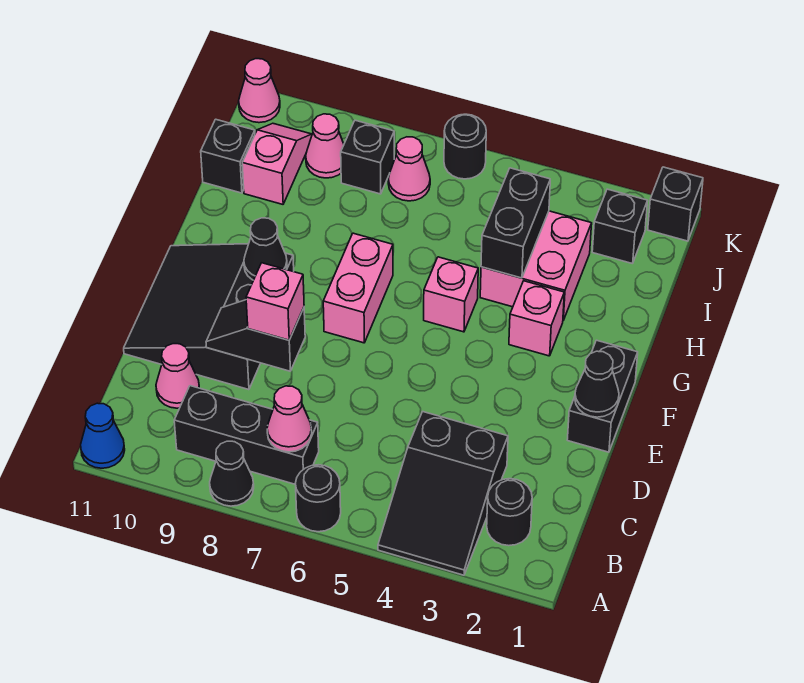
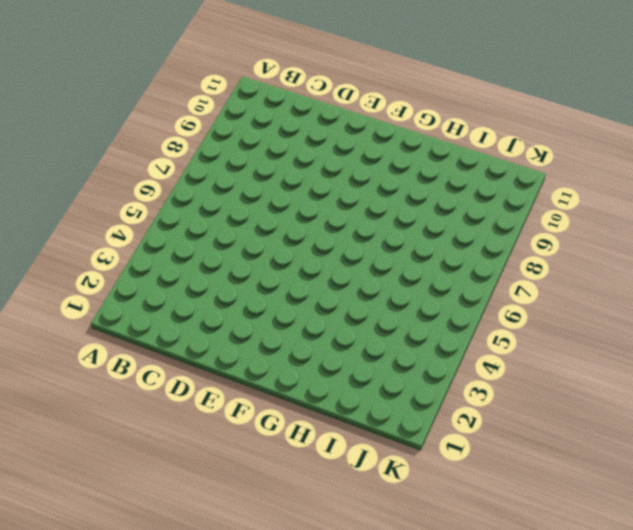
none -> black slope A3:C4 level 1 top C
none -> black round brick A6 level 1
none -> black cone A8 level 1

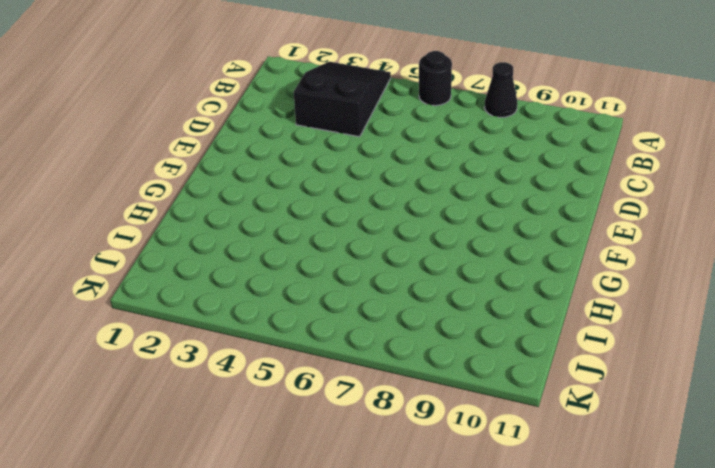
none -> blue cone A11 level 1
none -> black round brick B2 level 1
none -> black brick B7:B9 level 1

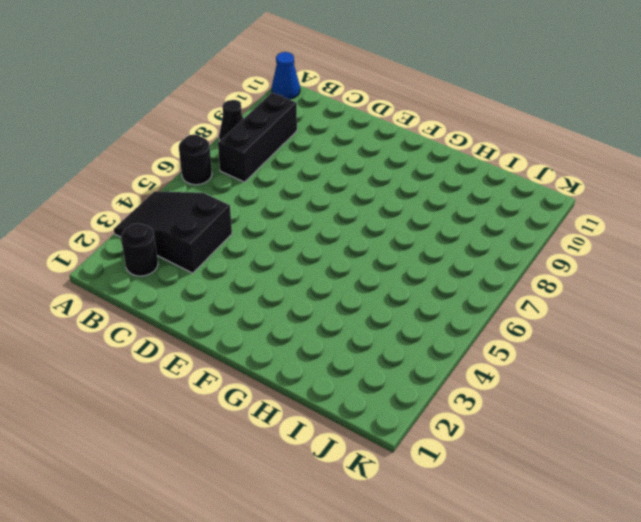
none -> pink cone C10 level 1
none -> black slope D9:F11 level 1 top 9
none -> black brick E1:F1 level 1

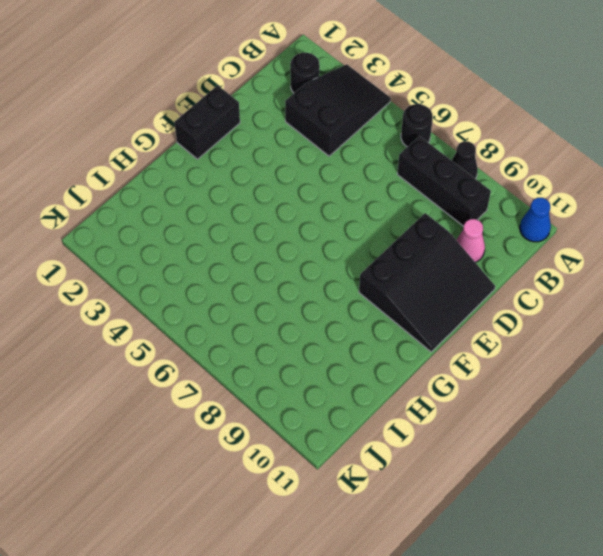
none -> pink brick F7:G7 level 1
none -> pink brick G3 level 1
none -> pink brick G5 level 1

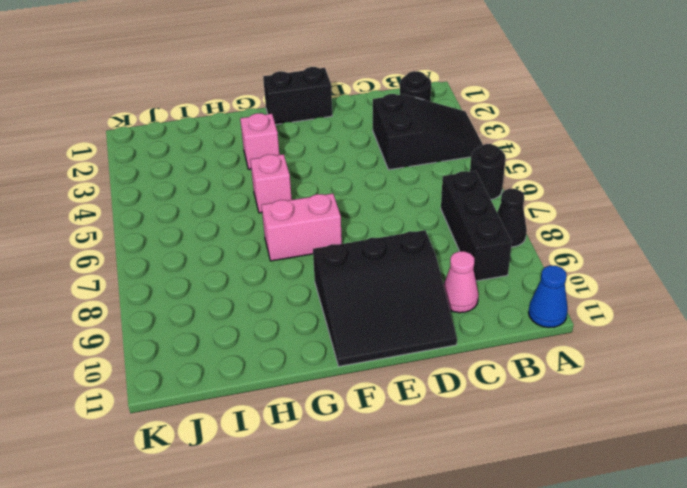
none -> pink brick H3:I4 level 1
none -> pink slope I10:J10 level 1 top I
none -> black brick I11 level 1

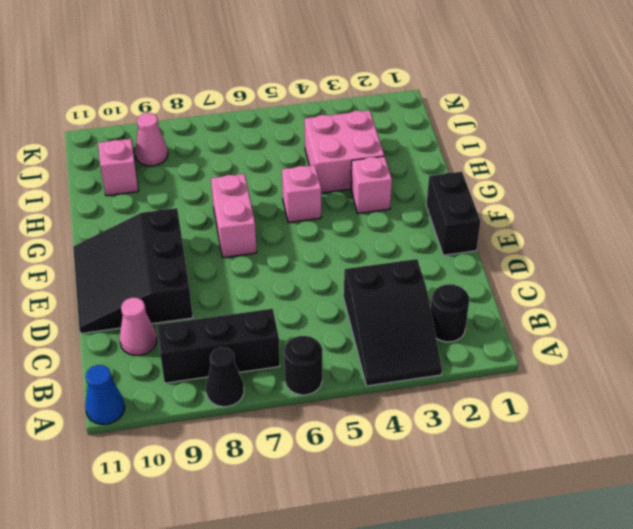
none -> black brick I11 level 1
none -> black brick J2 level 1
none -> pink cone J7 level 1

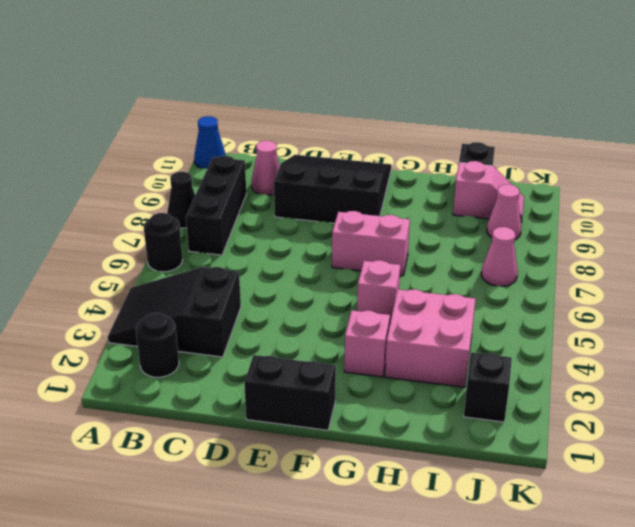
none -> black brick J8 level 1
none -> black brick K1 level 1
none -> black round brick K6 level 1

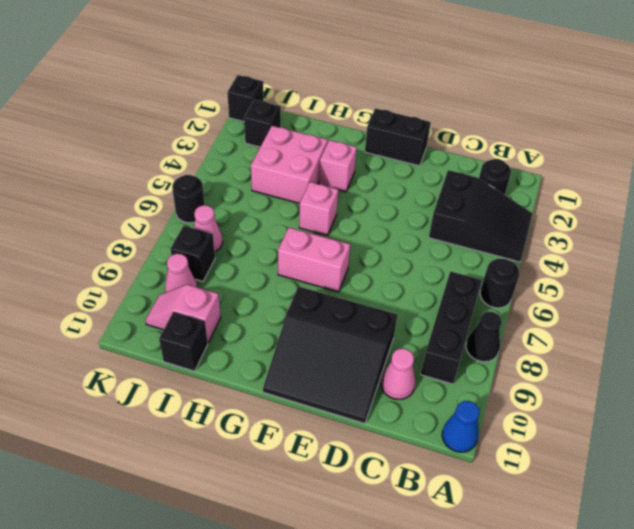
none -> pink cone K11 level 1
none -> pink cone B7 level 2
none -> black slope D8:D9 level 2 top 8

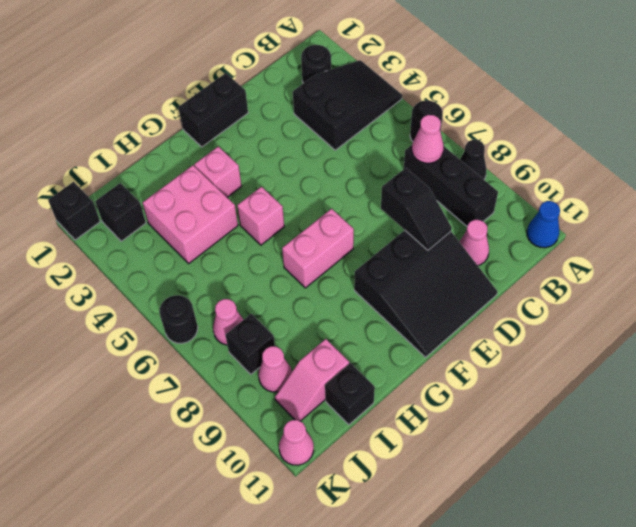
none -> black cone E1 level 2
none -> black cone F9 level 2
none -> black brick H4:I4 level 2

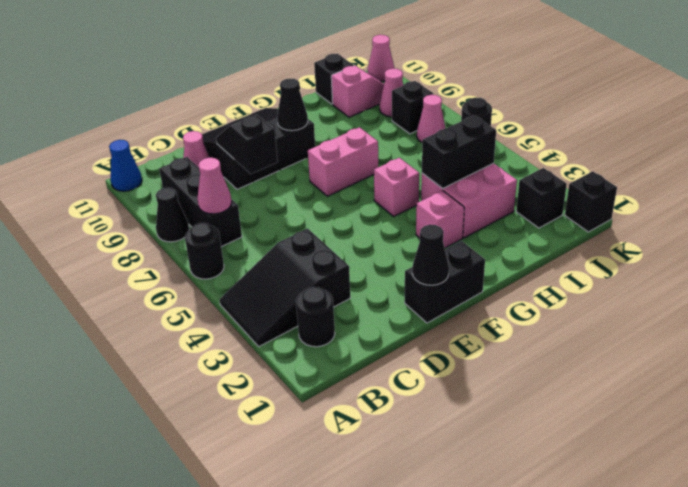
none -> pink brick D8 level 3

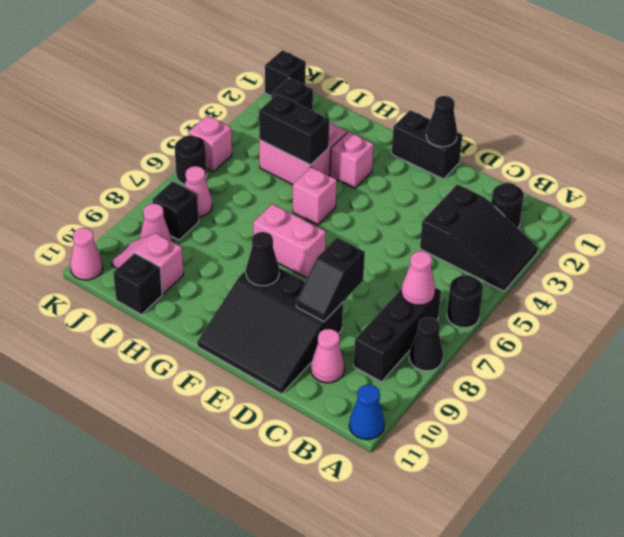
pink brick K5 level 1 -> pink brick D8 level 3

